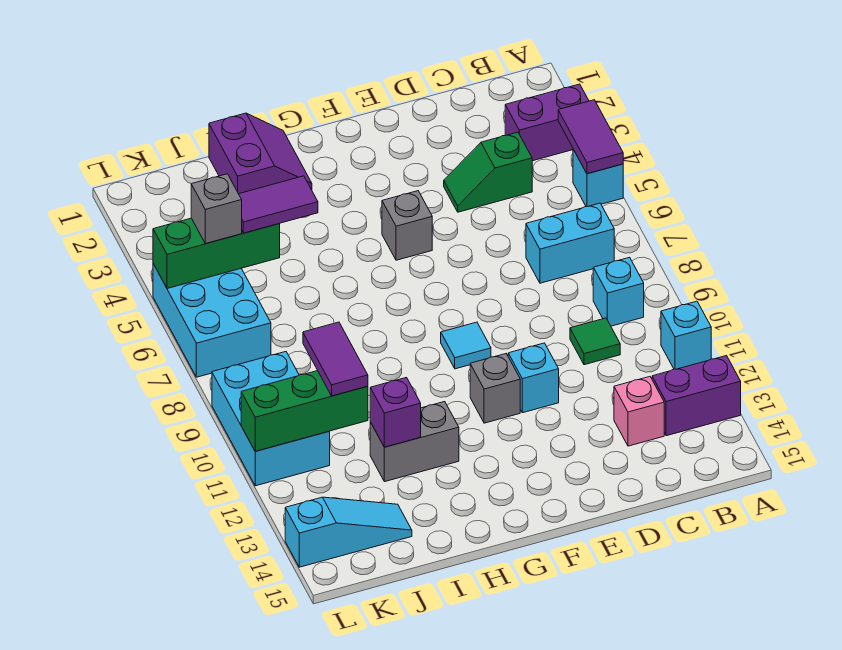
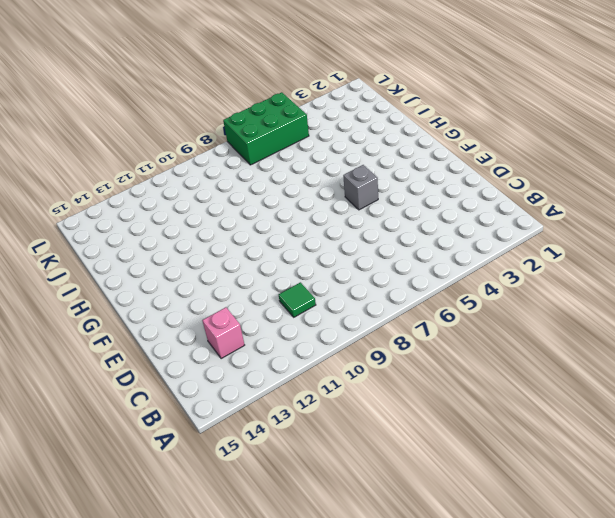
green brick K5:L7 level 1 -> cyan brick K5:L7 level 1
none -> purple brick A3:B3 level 1
none -> cyan brick A5 level 1
none -> cyan brick A11 level 1

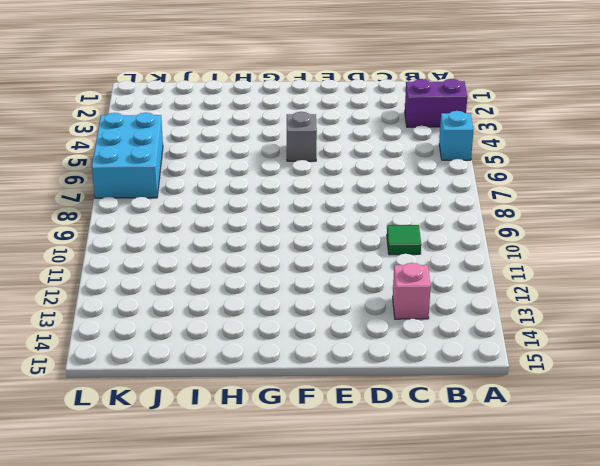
none -> cyan brick A11 level 1
none -> purple brick A13:B13 level 1
none -> cyan brick B7:C7 level 1

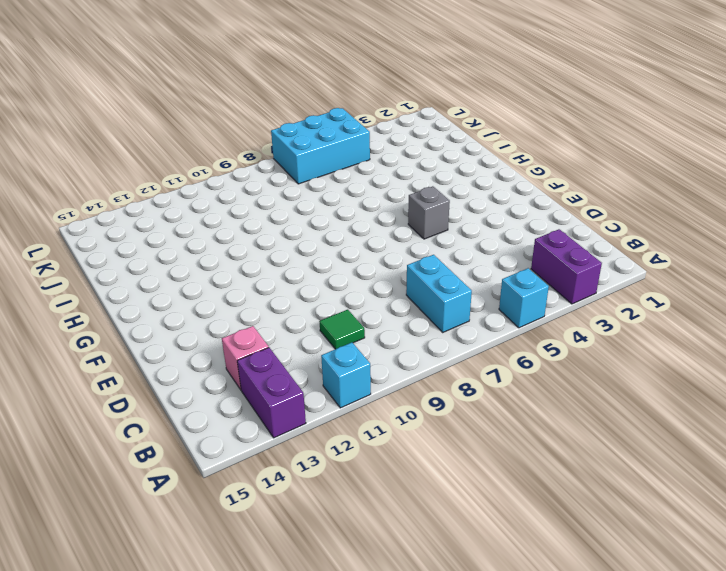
none -> cyan brick B9 level 1
none -> green slope C4:D4 level 1 top C
none -> cyan brick E11 level 1

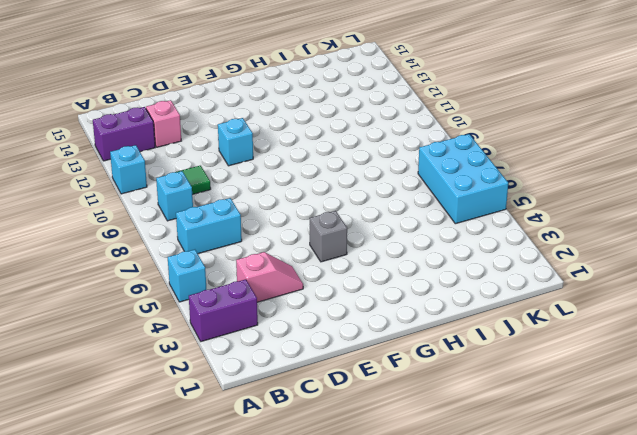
pink slope C4:D4 level 1 top C -> green slope C4:D4 level 1 top C
none -> cyan tile F9 level 1
none -> grey brick F11 level 1
none -> purple slope H1:I2 level 1 top I

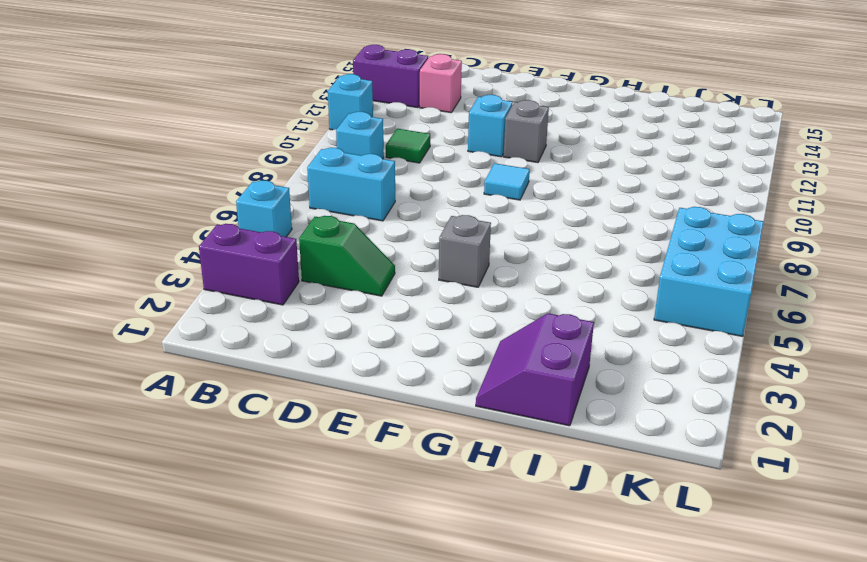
none -> grey brick H12:I12 level 1
none -> cyan slope J14:L14 level 1 top L
none -> cyan brick K9:L11 level 1

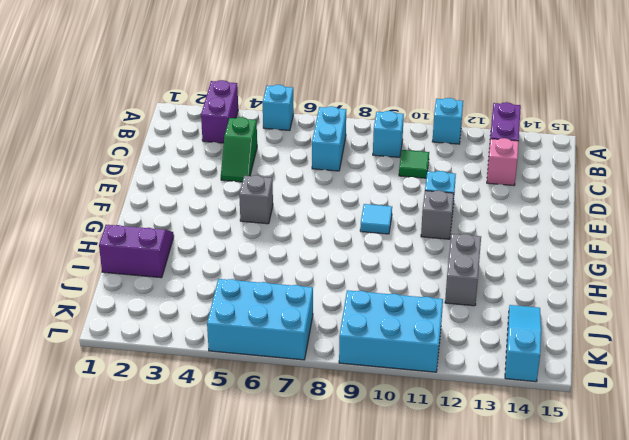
none -> purple tile A4:A5 level 2
none -> purple brick I12 level 2
none -> green brick J5:L5 level 2

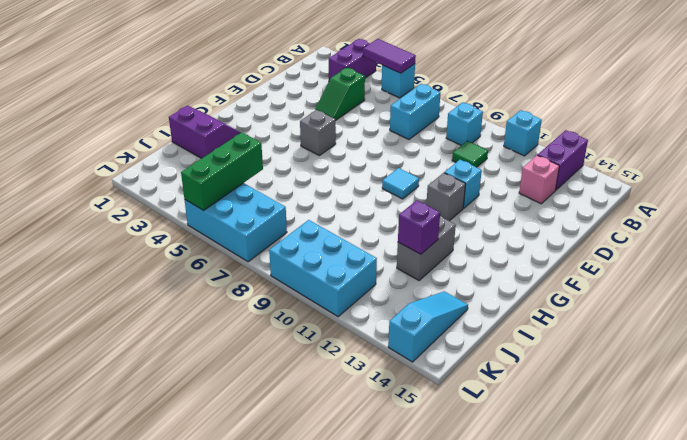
none -> green brick J11:L11 level 2
none -> purple tile I5:J5 level 3
none -> purple tile J10:J11 level 3

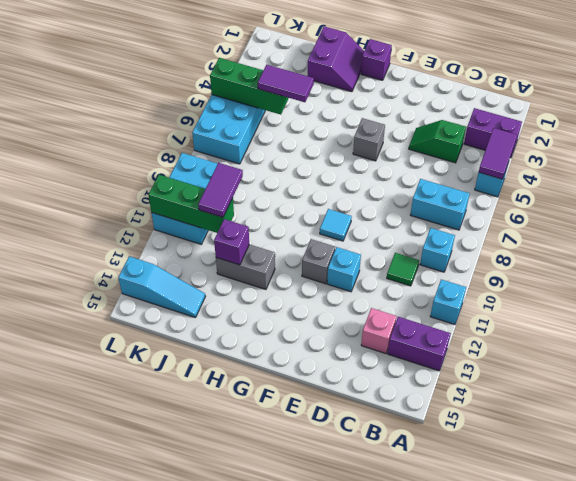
purple brick G1 level 1 -> none
none -> grey brick K5 level 3

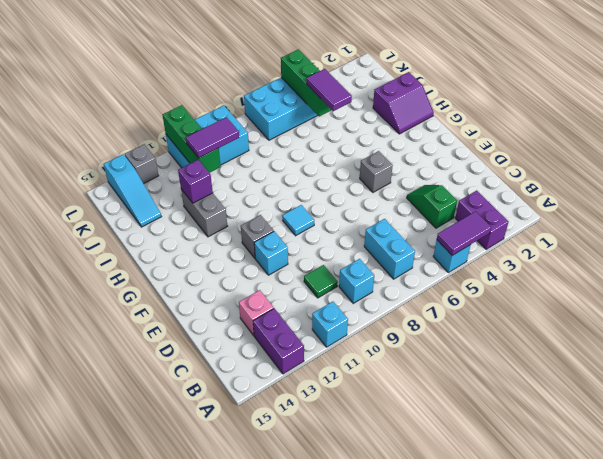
grey brick L13 level 1 -> grey brick K5 level 3

